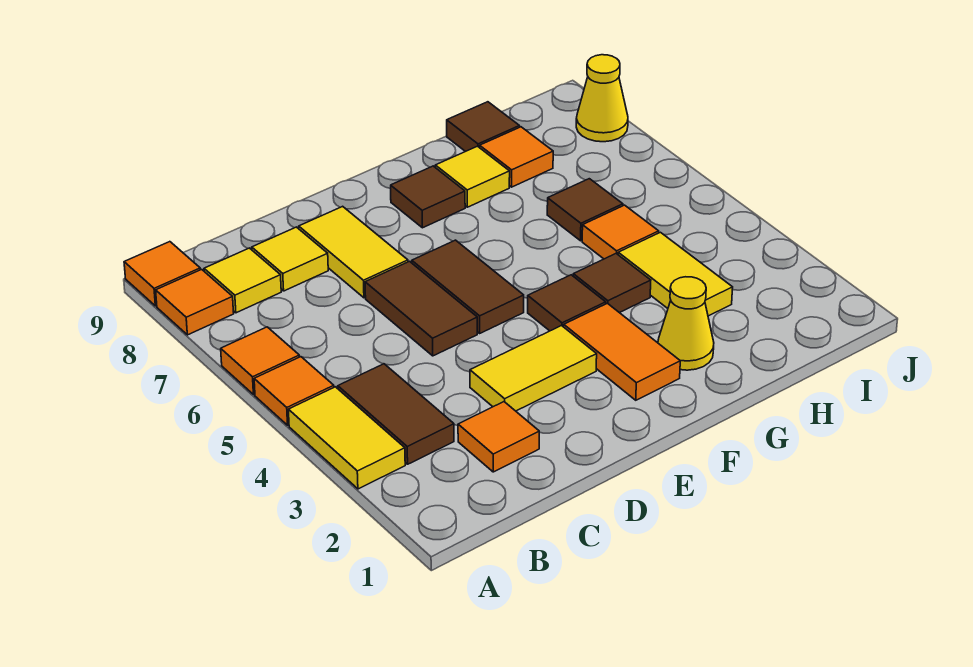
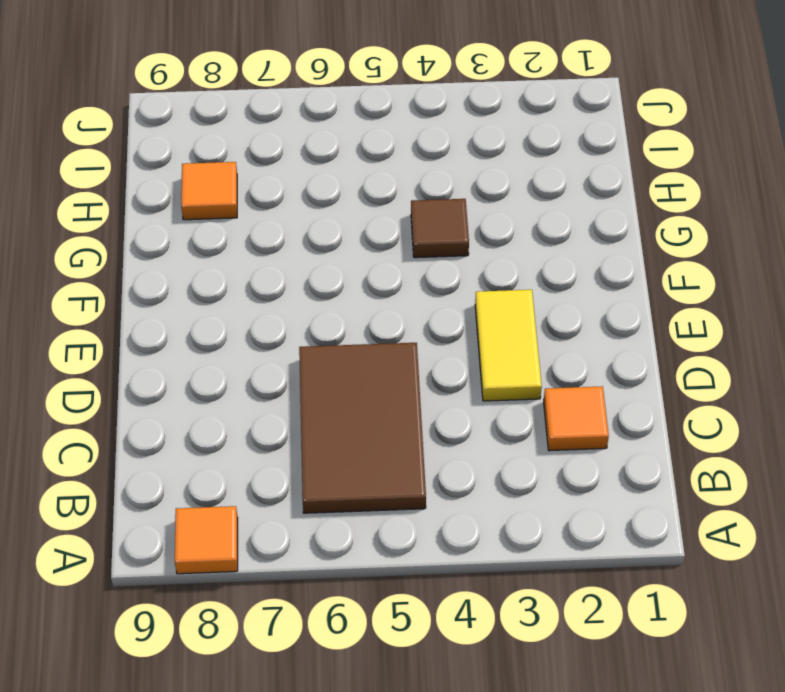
brown tile B5:D6 level 1 -> brown tile D5:D6 level 1
none -> yellow tile A3:A4 level 1
none -> orange tile A5 level 1
none -> orange tile A6 level 1

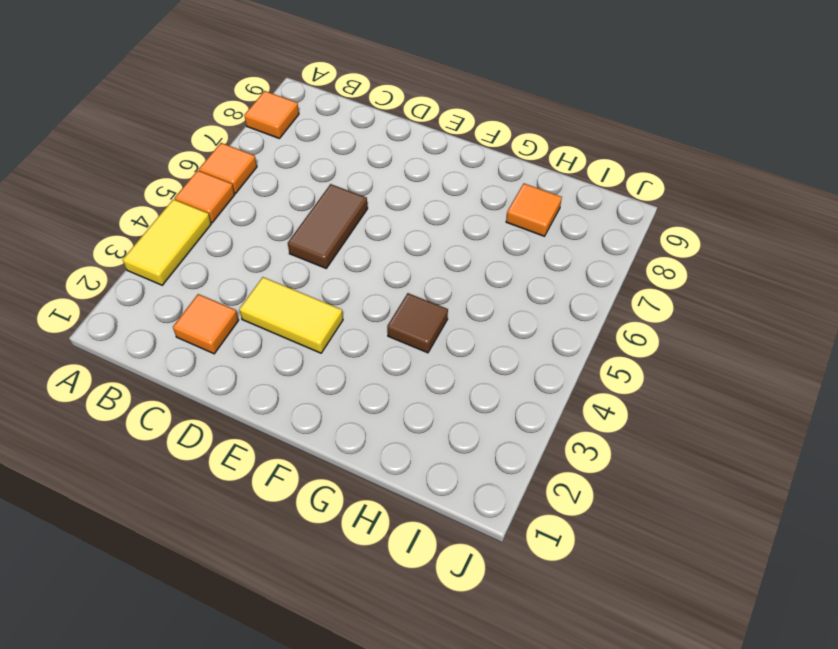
none -> orange tile A9 level 1
none -> brown tile B3:B4 level 1
none -> yellow tile B8 level 1

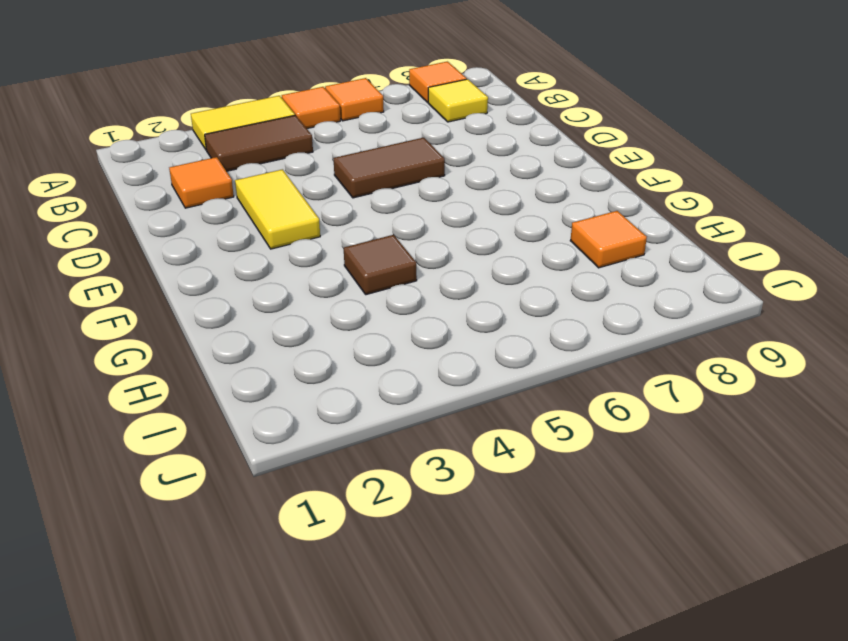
none -> orange tile A9 level 1
none -> yellow tile C8 level 1
none -> yellow tile D7:D8 level 1

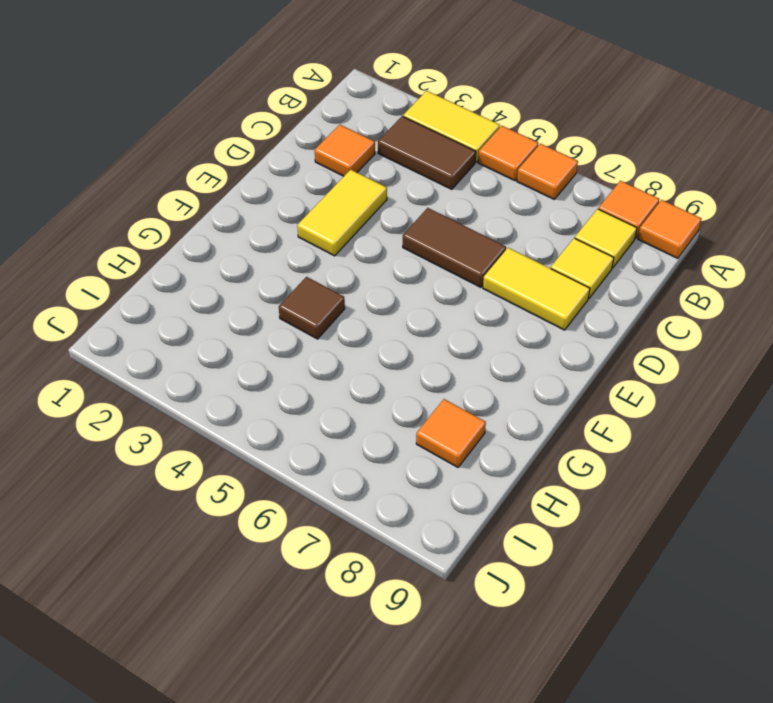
none -> brown tile E5:E6 level 1
none -> orange tile F2:F3 level 1
none -> brown tile F4 level 1

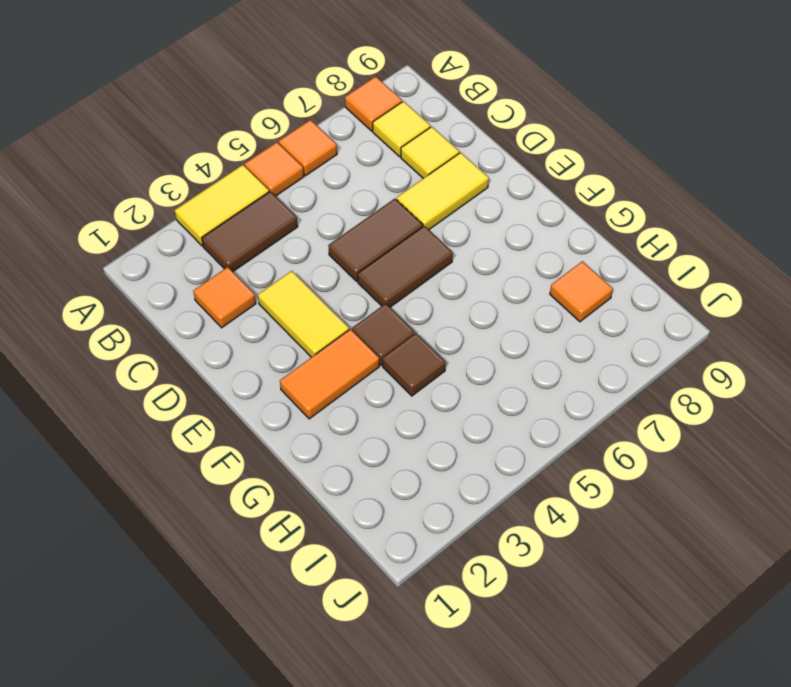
none -> orange tile A9 level 1
none -> brown tile F8 level 1
none -> yellow cone G2 level 1

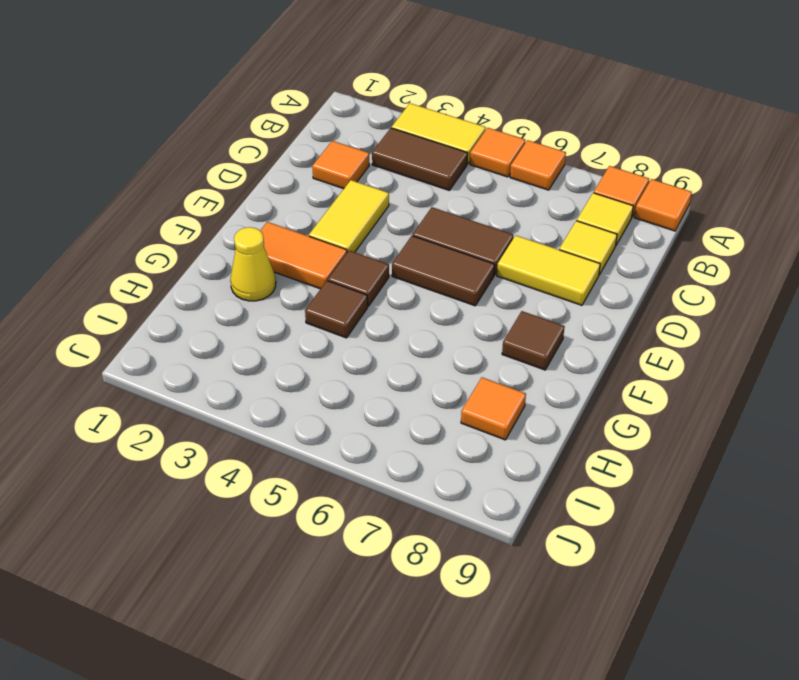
none -> yellow tile G8 level 1
none -> yellow tile H3:H4 level 1
none -> orange tile H5 level 1

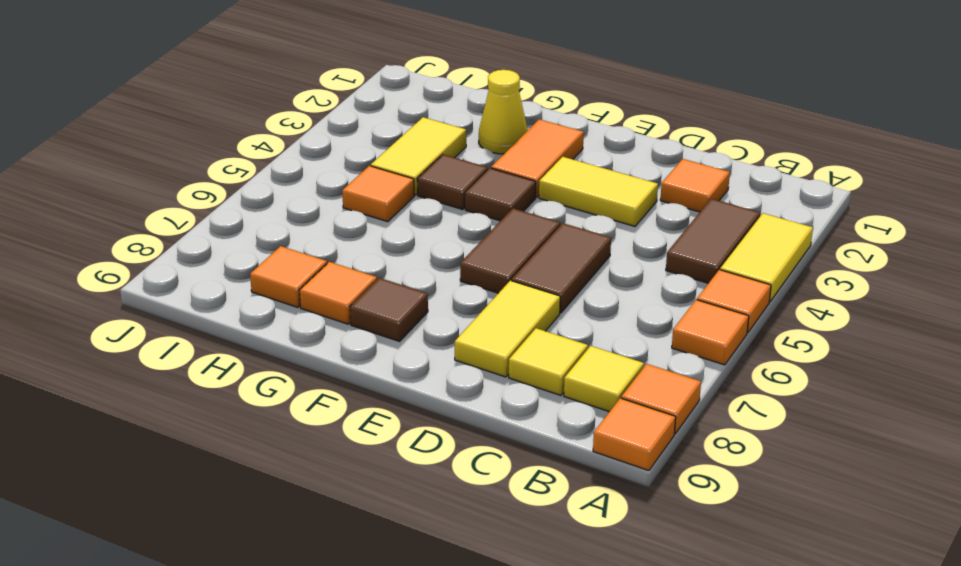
orange tile G8 level 1 -> yellow tile G8 level 1
none -> brown tile H6 level 1
none -> brown tile H9 level 1
none -> yellow cone J8 level 1

